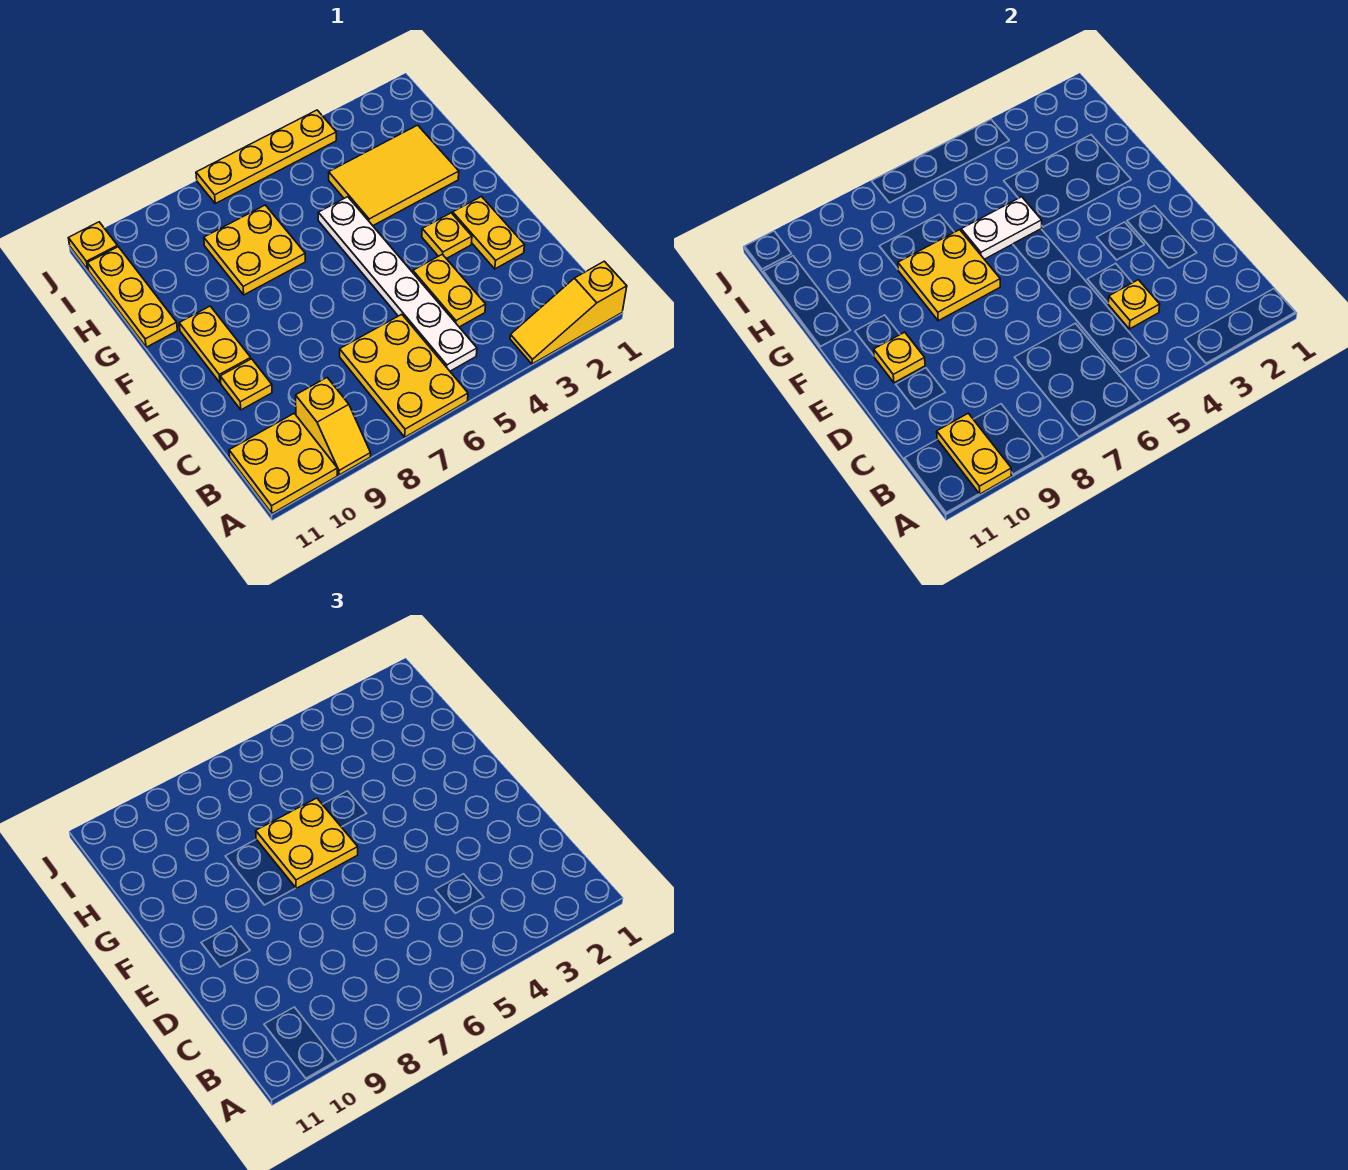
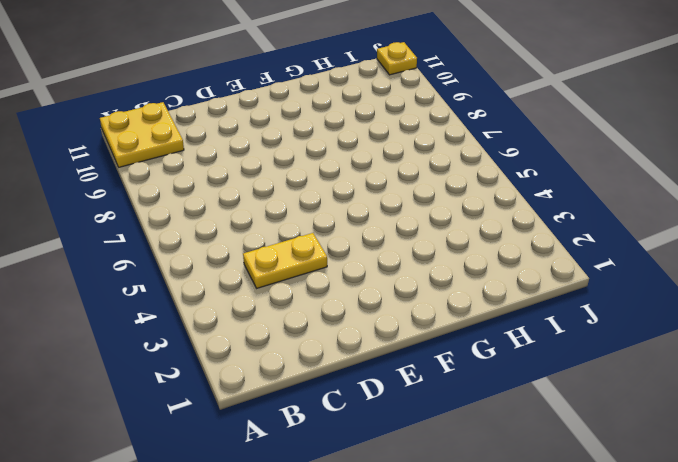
none -> yellow slope A1:A3 level 1 top 1
none -> yellow plate A6:C7 level 1
none -> yellow slope A9:B9 level 1 top B

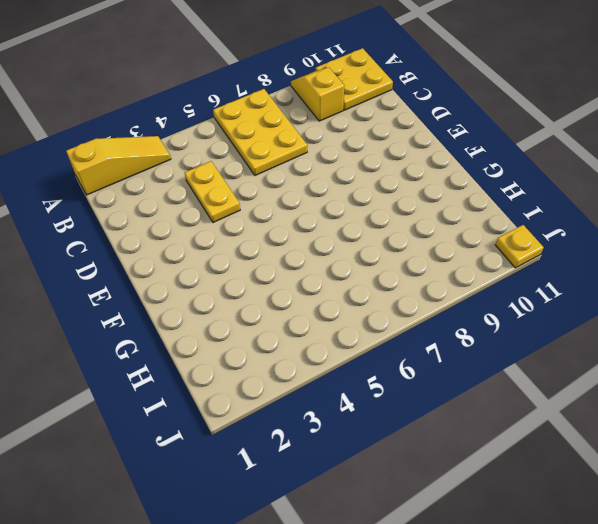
none -> white plate B5:G5 level 1
none -> yellow plate D2:E2 level 1
none -> yellow plate D10 level 1

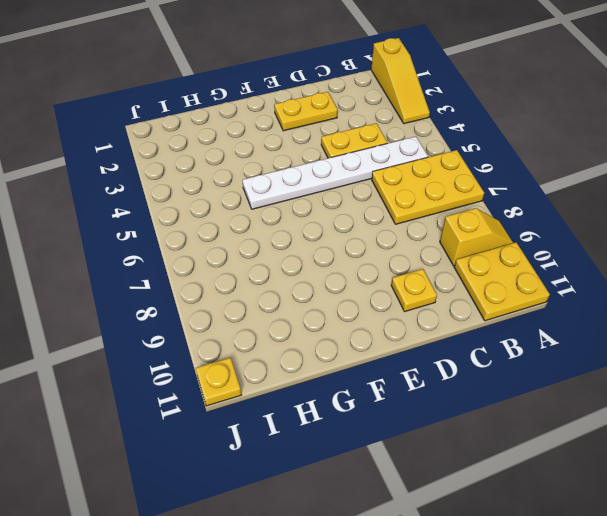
none -> yellow plate E3 level 1
none -> yellow plate E10:F10 level 1
none -> yellow tile G2:H4 level 1

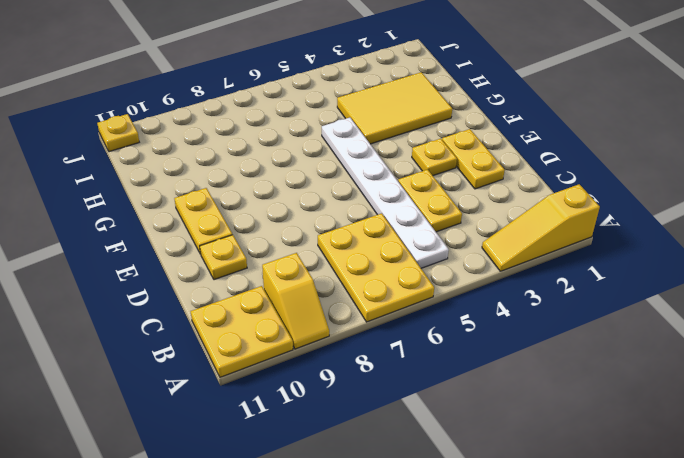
none -> yellow plate G7:H8 level 1
none -> yellow plate G11:I11 level 1
none -> yellow plate J4:J7 level 1

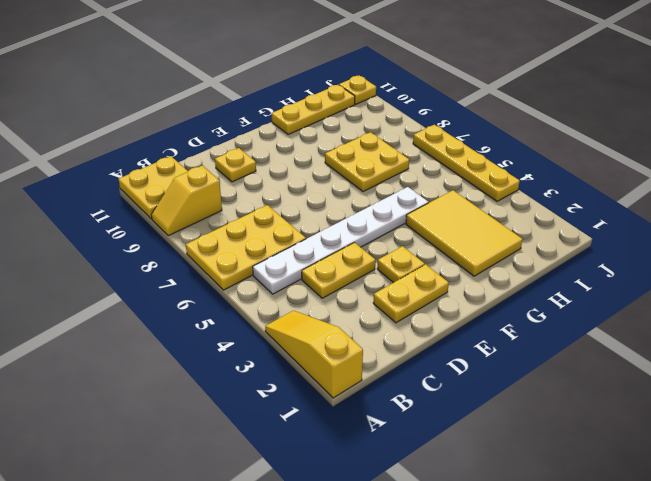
none -> yellow plate E10:F10 level 1
none -> yellow plate A10:B10 level 2
none -> yellow plate C4 level 2

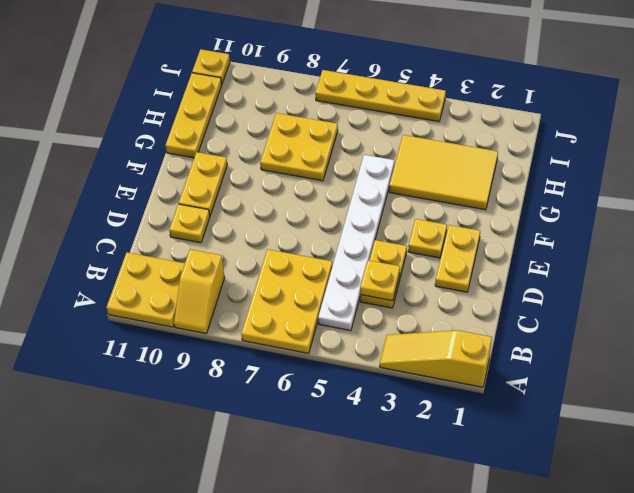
none -> yellow plate A10:B10 level 2
none -> yellow plate E10 level 2
none -> yellow plate F7:G8 level 2

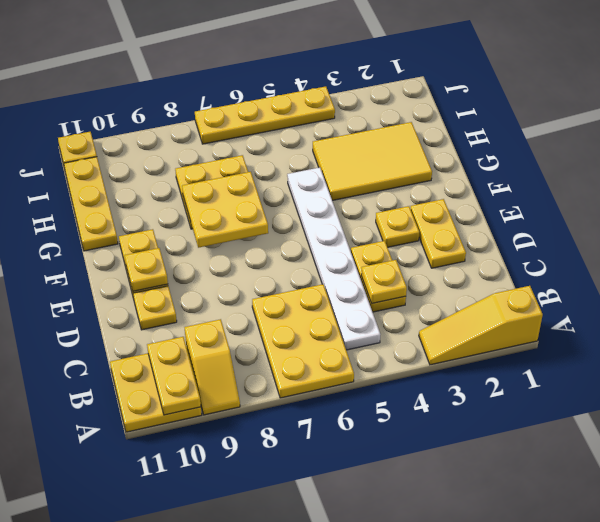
none -> white plate G5:G6 level 2
none -> yellow plate F6:G7 level 3

